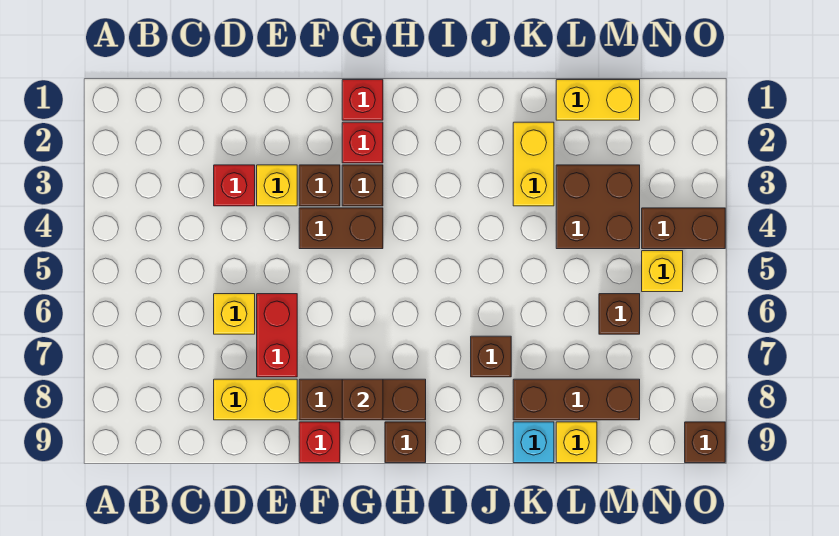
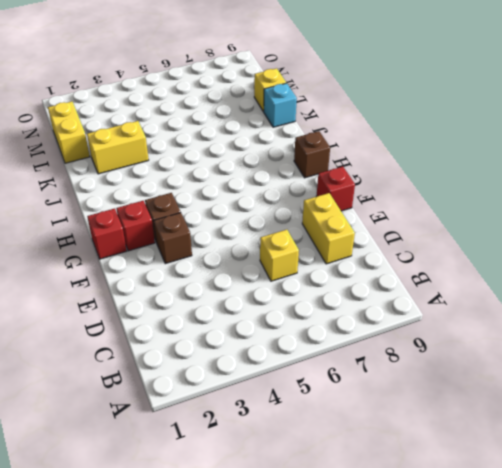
none -> red brick D3 level 1
none -> yellow brick E3 level 1
none -> red brick E6:E7 level 1

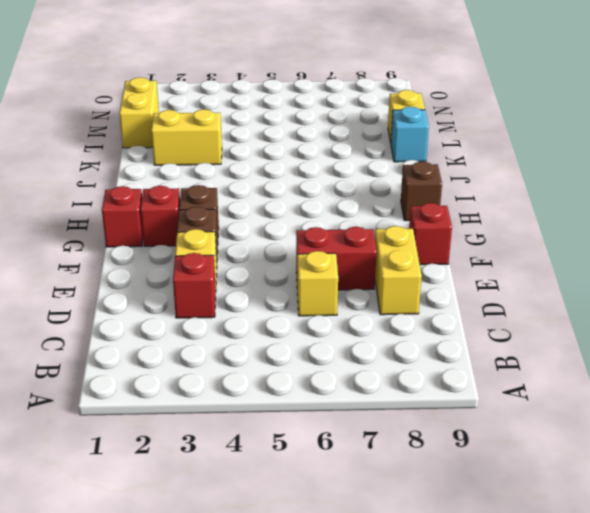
none -> brown brick F4:G4 level 1
none -> brown brick F8:H8 level 1
none -> brown brick J7 level 1

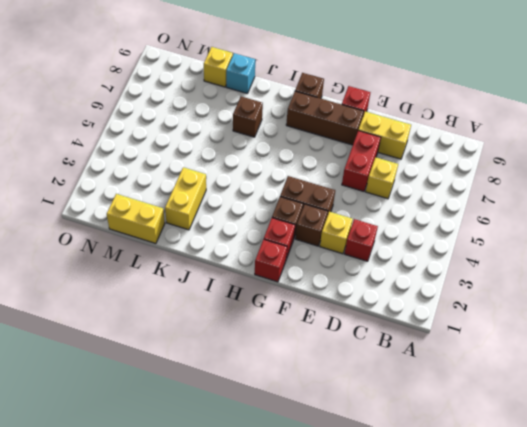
none -> brown brick K8:M8 level 1
none -> brown brick L3:M4 level 1
none -> brown brick M6 level 1

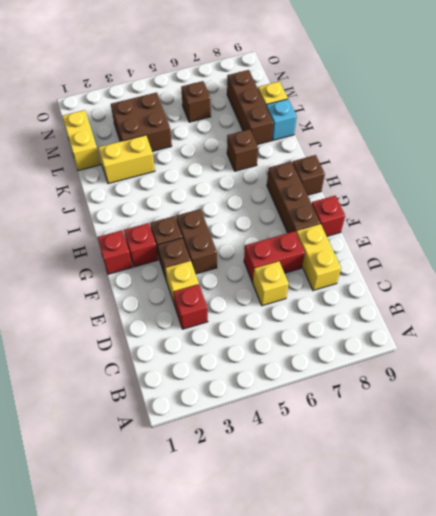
none -> brown brick N4:O4 level 1
none -> yellow brick N5 level 1
none -> brown brick O9 level 1

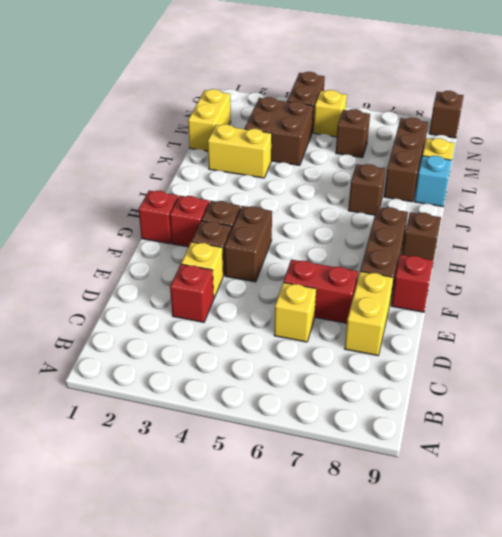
none -> brown brick G8 level 2

